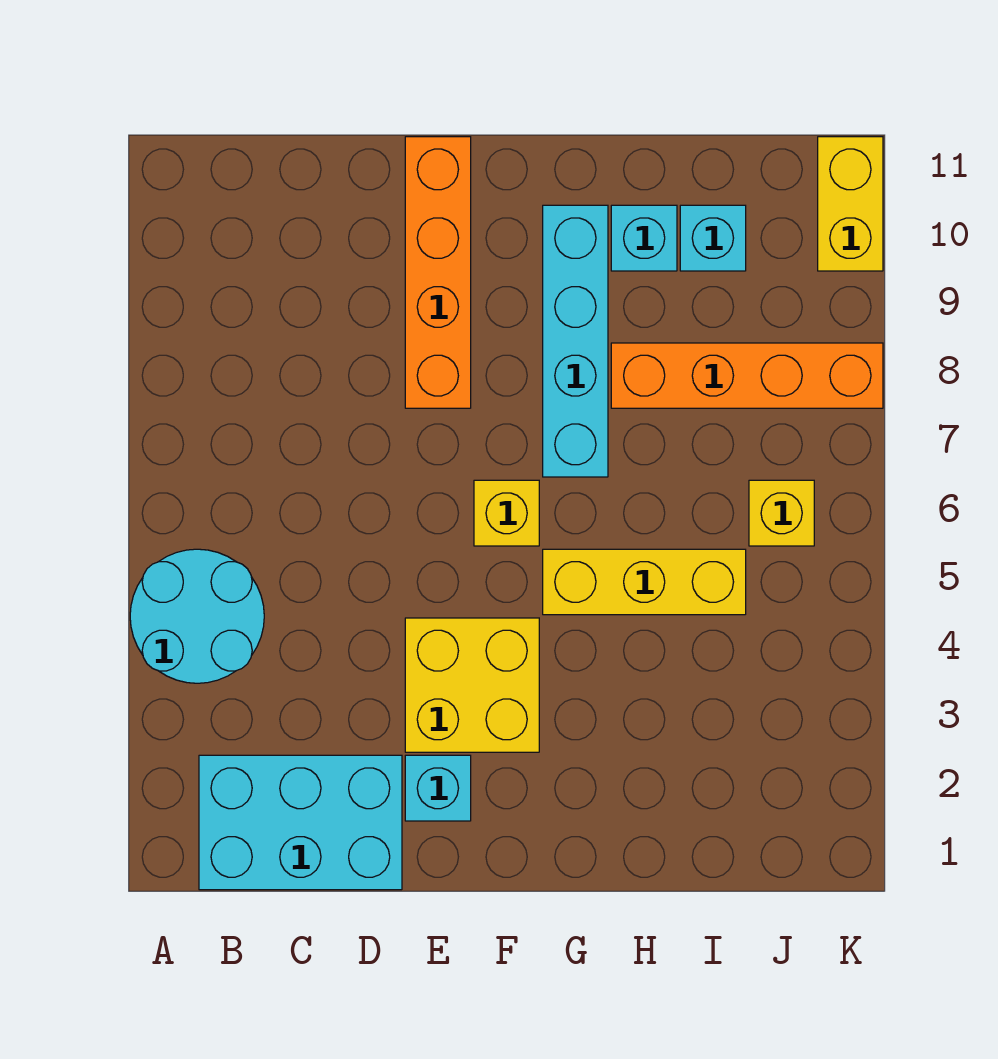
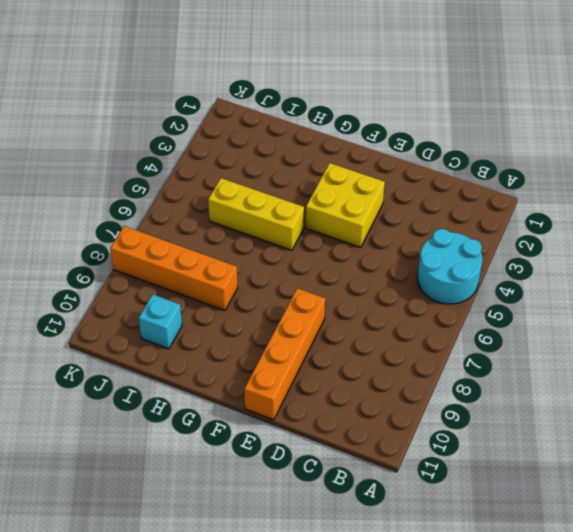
none -> cyan brick B1:D2 level 1
none -> cyan brick E2 level 1
none -> yellow brick F6 level 1

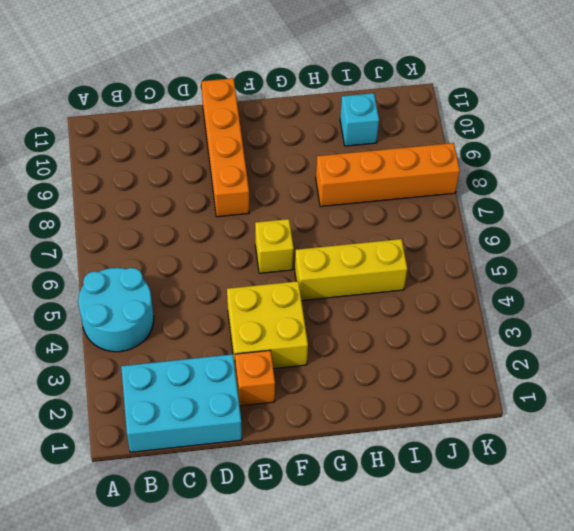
orange brick E2 level 1 -> cyan brick E2 level 1
none -> cyan brick G7:G10 level 1
none -> cyan brick H10 level 1
none -> yellow brick J6 level 1

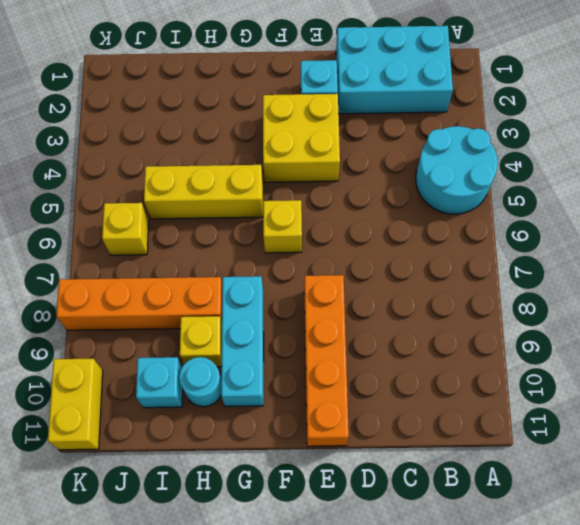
cyan brick G8:G10 level 1 -> cyan brick G7:G10 level 1
yellow brick H9 level 1 -> none
cyan round brick H10 level 1 -> cyan brick H10 level 1

